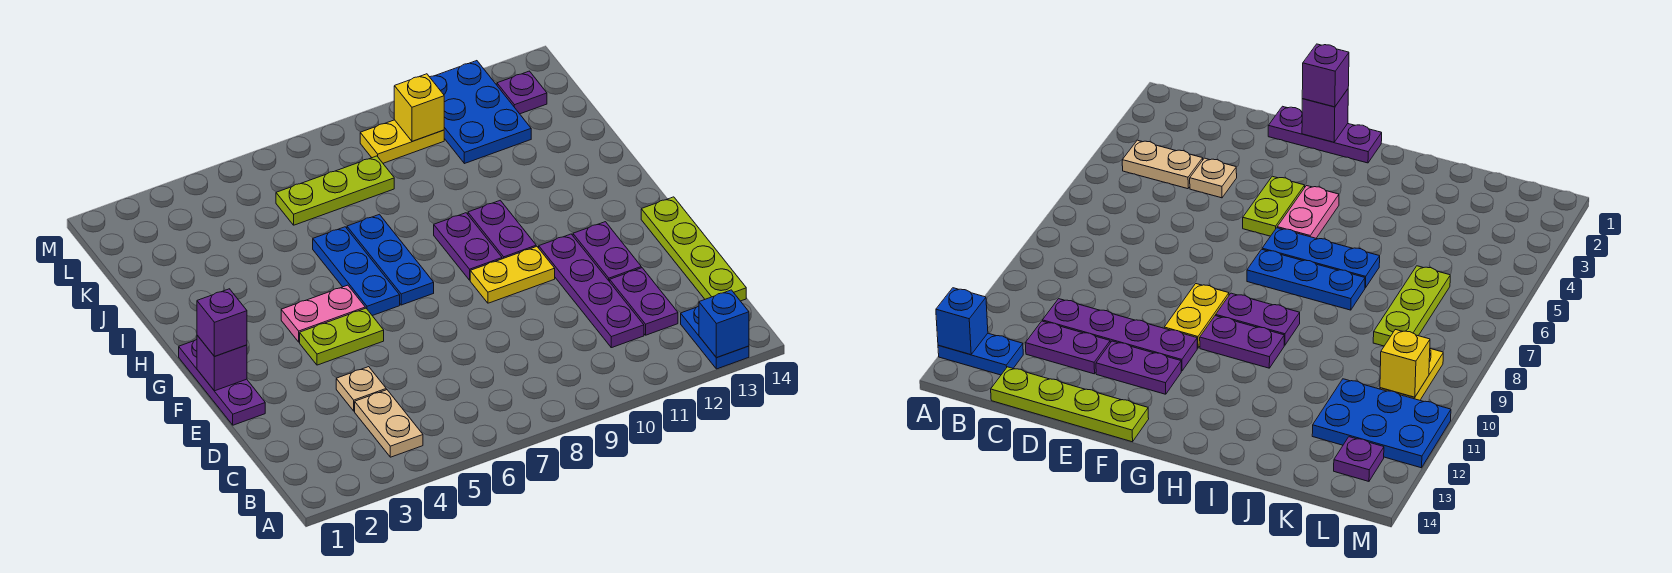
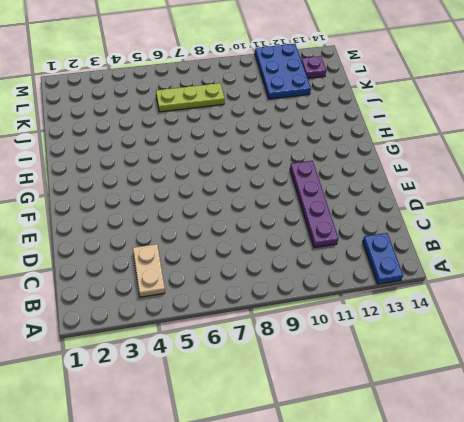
none -> purple plate C12:D12 level 1
none -> lime plate C14:F14 level 1
none -> tan plate D4 level 1

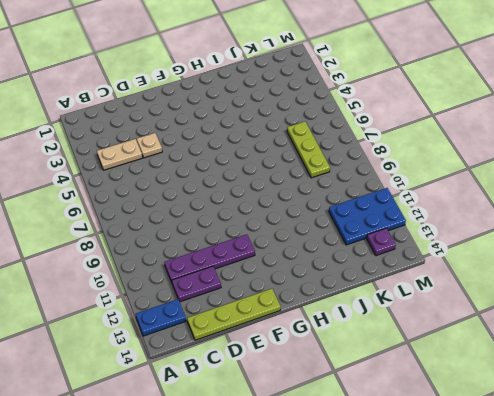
none -> purple plate E1:G1 level 1
none -> purple plate E12:F12 level 1
none -> lime plate F4:F5 level 1

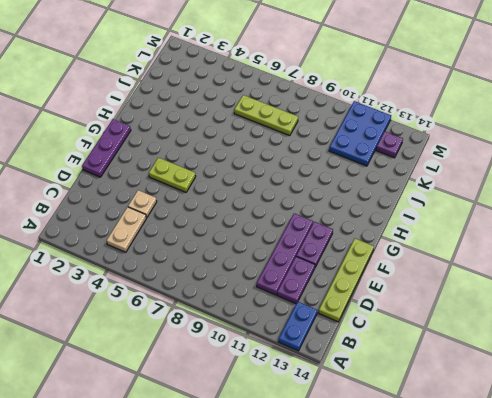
none -> yellow plate F9:F10 level 1
none -> pink plate G4:G5 level 1
none -> blue plate G6:I6 level 1

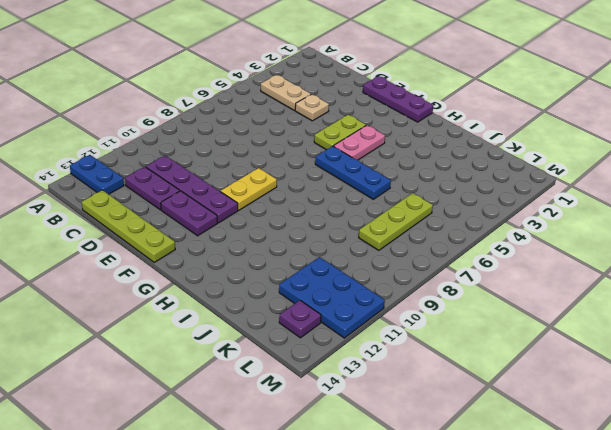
none -> blue plate G7:I7 level 1
none -> purple plate G9:H9 level 1
none -> purple plate G10:H10 level 1

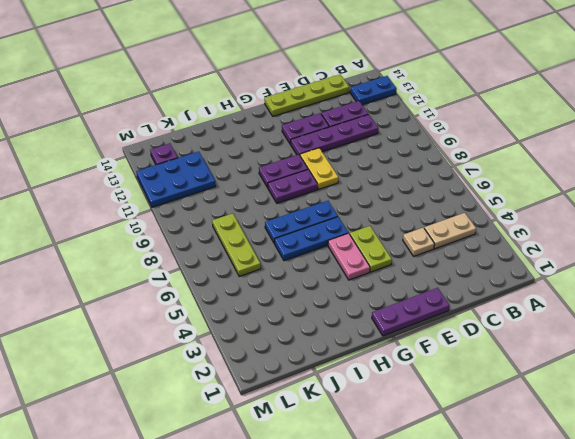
none -> yellow plate L9:L10 level 1
none -> blue brick A13 level 2
none -> purple brick F1 level 2

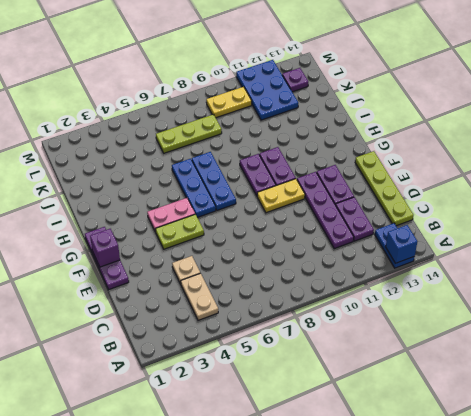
none -> yellow brick L10 level 2
none -> purple brick F1 level 3

